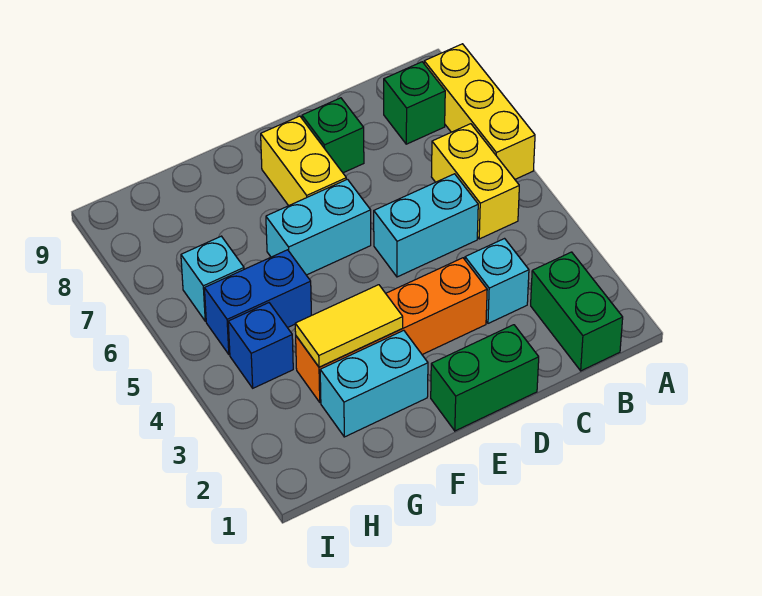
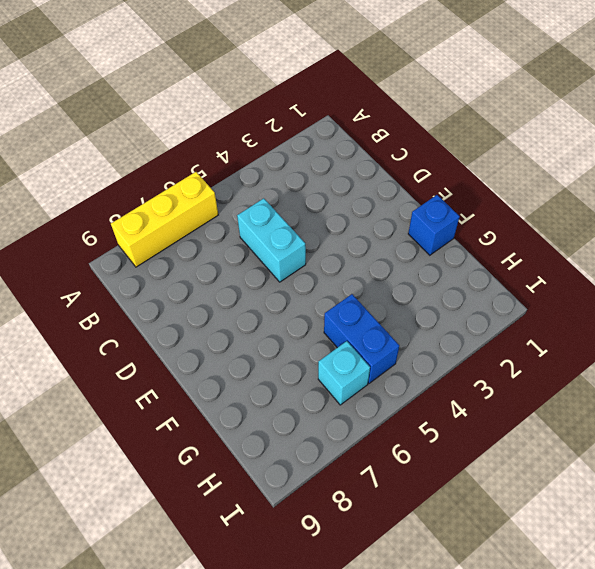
blue brick F1 level 1 -> blue brick H4 level 1
none -> green brick B1:B2 level 1
none -> yellow brick B5:B6 level 1
none -> green brick B8 level 1

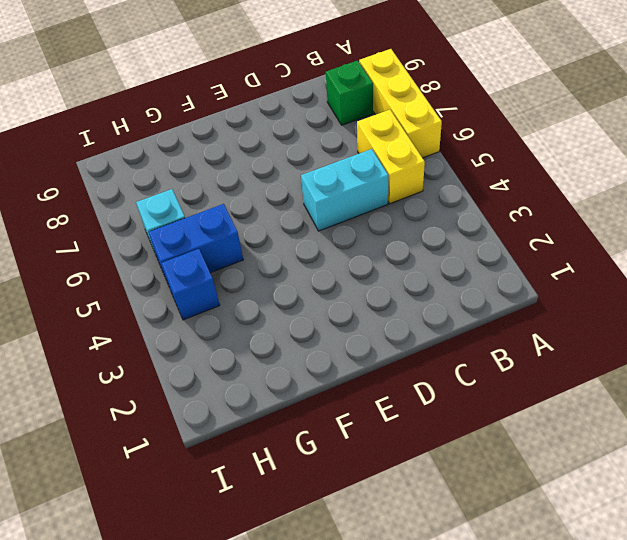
none -> green brick B1:B2 level 1
none -> cyan brick C3 level 1
none -> green brick D1:E1 level 1

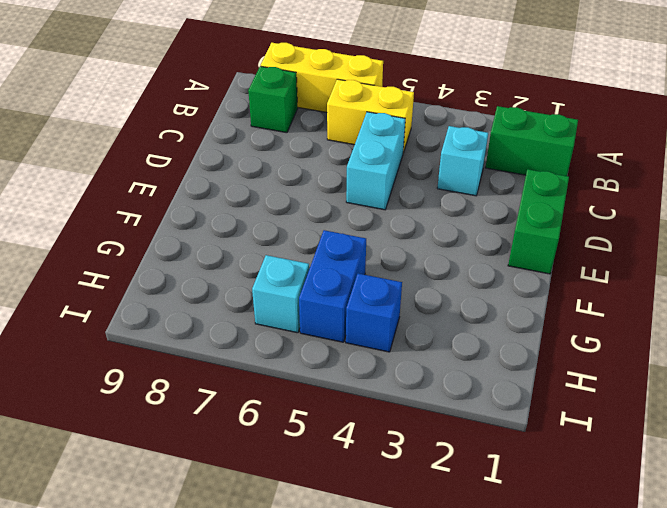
none -> orange brick D3:G3 level 1
none -> green brick D8 level 1
none -> cyan brick E6:F6 level 1

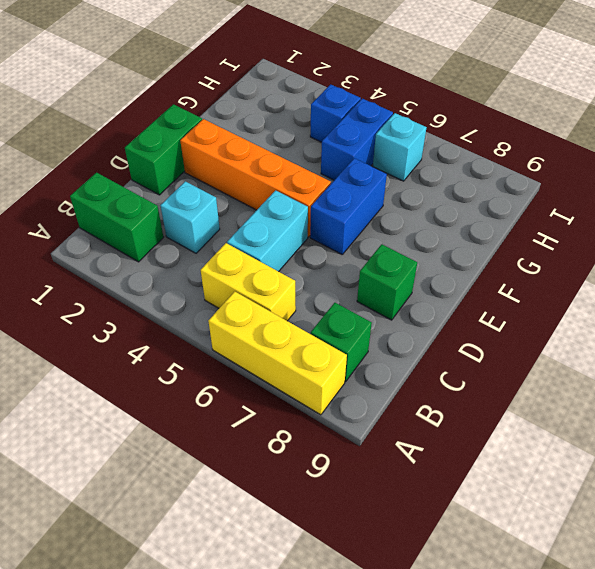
orange brick E2:E5 level 1 -> orange brick D3:G3 level 1
blue brick E6:F6 level 1 -> cyan brick E6:F6 level 1
none -> yellow brick E7:E8 level 1
none -> cyan brick F2:G2 level 1
none -> yellow tile F3:G3 level 2

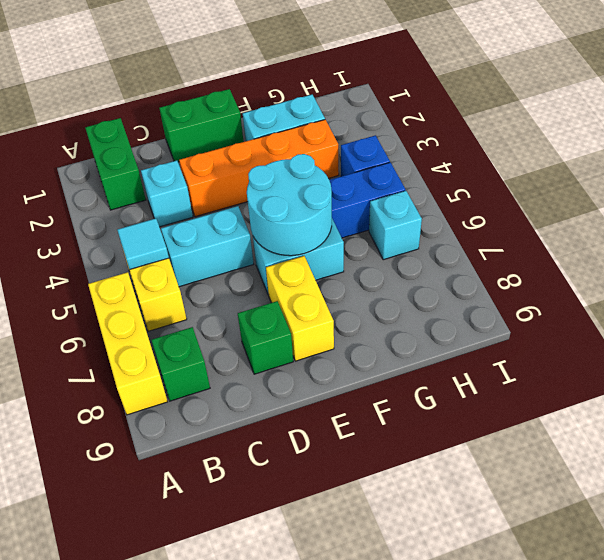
cyan tile B5 level 2 -> none
cyan round brick E5:F6 level 2 -> none
none -> yellow tile F3:G3 level 2

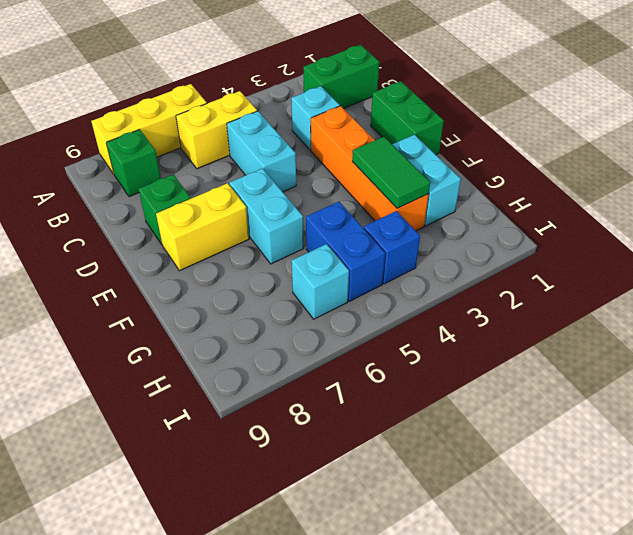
green tile F3:G3 level 2 -> yellow tile F3:G3 level 2

